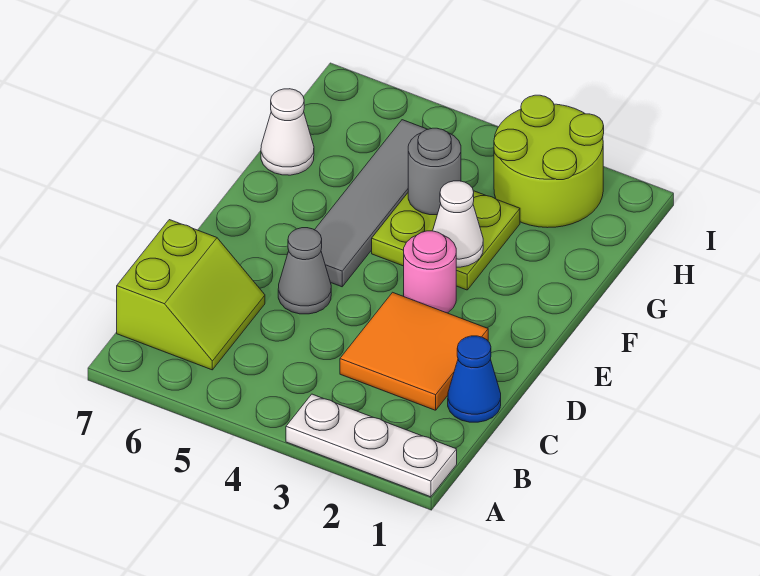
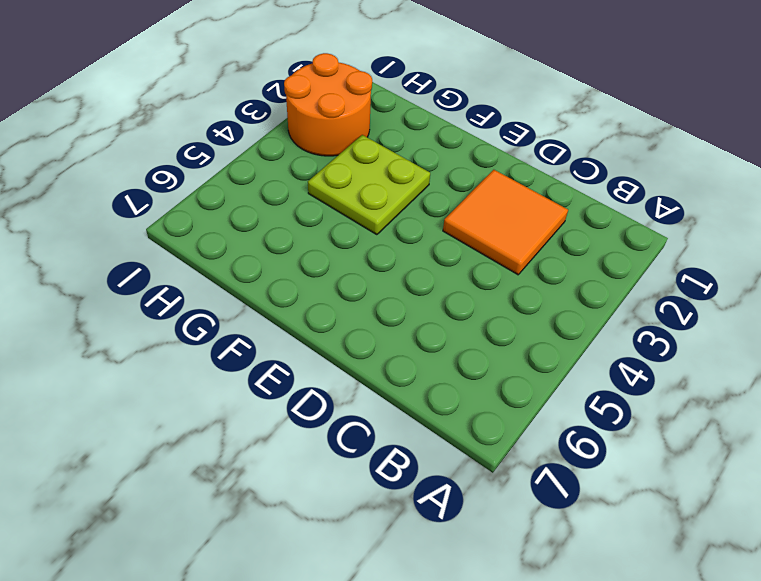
orange round brick H2:I3 level 1 -> lime round brick H2:I3 level 1
none -> white plate A1:A3 level 1
none -> lime slope B6:C7 level 1 top 7
none -> blue cone C1 level 1

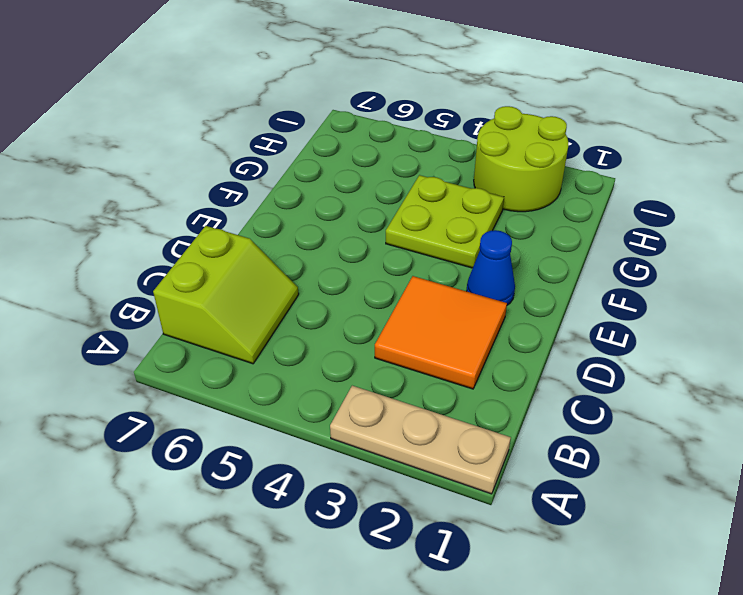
tan plate A1:A3 level 1 -> white plate A1:A3 level 1
blue cone E2 level 1 -> blue cone C1 level 1
none -> grey cone D5 level 1
none -> pink round brick E3 level 1
none -> grey tile E5:H5 level 1

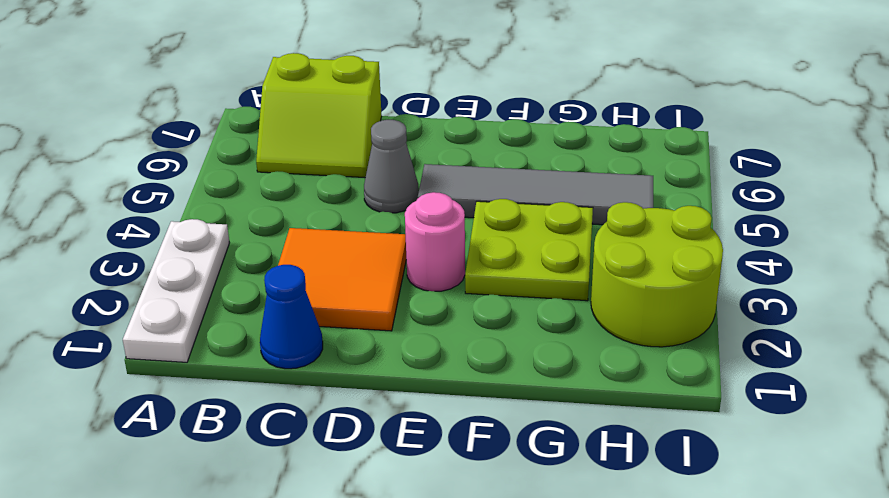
none -> white cone G7 level 1
none -> white cone F3 level 2
none -> grey round brick G4 level 2

